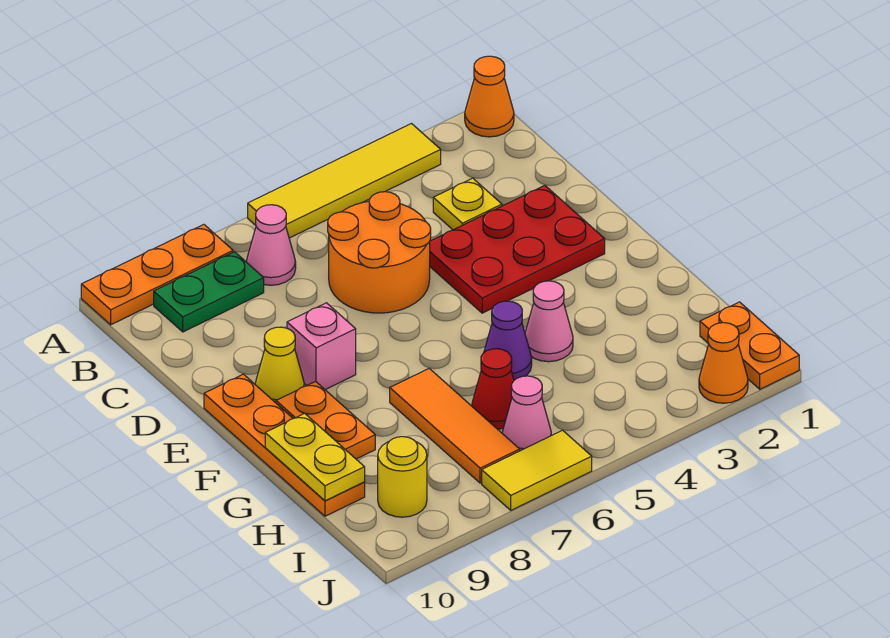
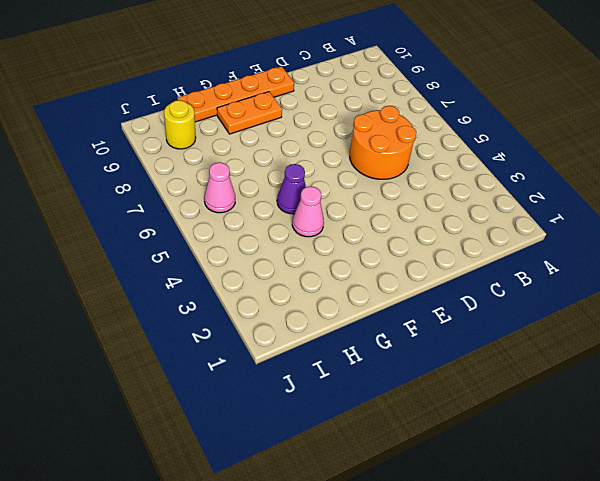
none -> orange cone A1 level 1
none -> yellow tile A3:A6 level 1
none -> orange plate A8:A10 level 1

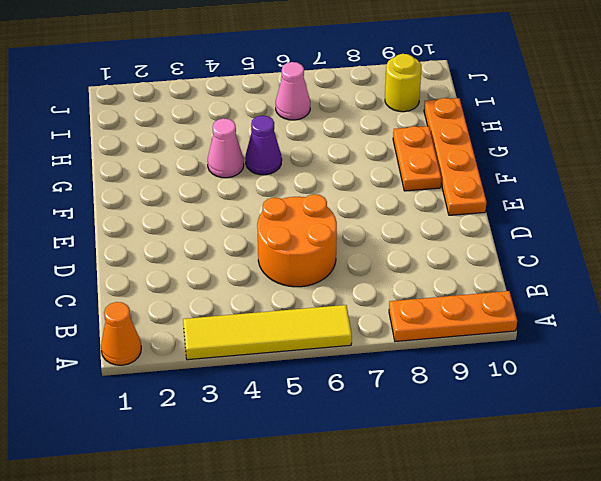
none -> pink cone B7 level 1
none -> green plate B8:B9 level 1
none -> yellow plate C3 level 1

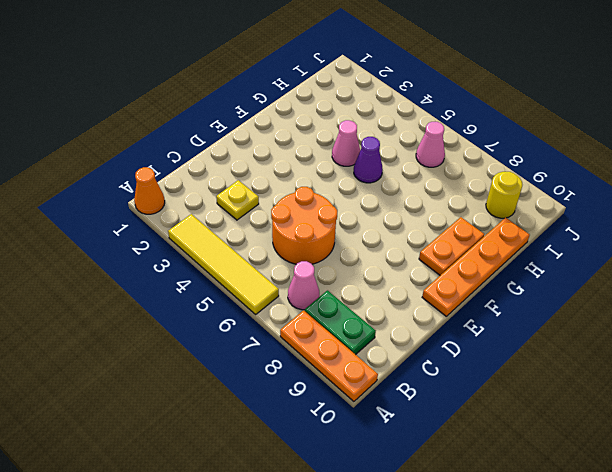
none -> red plate D2:E4 level 1
none -> pink brick E8 level 1
none -> yellow cone E9 level 1

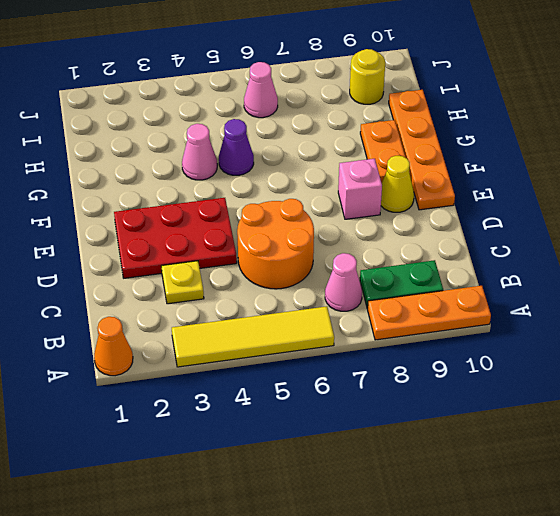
none -> orange tile G7:I7 level 1
none -> red cone H6 level 1
none -> orange plate I1:J1 level 1

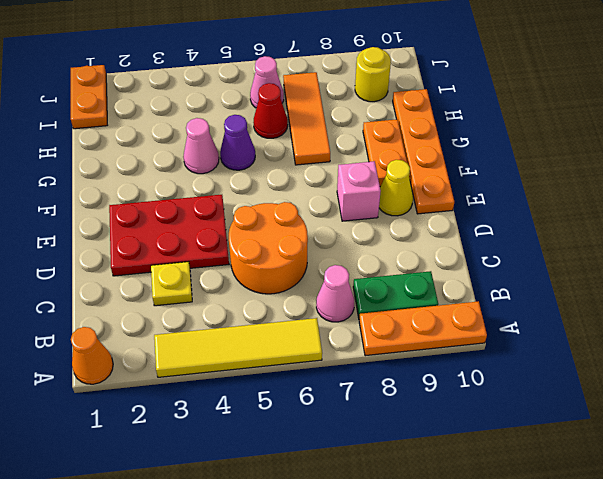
none -> orange cone J2 level 1
none -> yellow tile J6:J7 level 1
none -> yellow plate G10:H10 level 2

